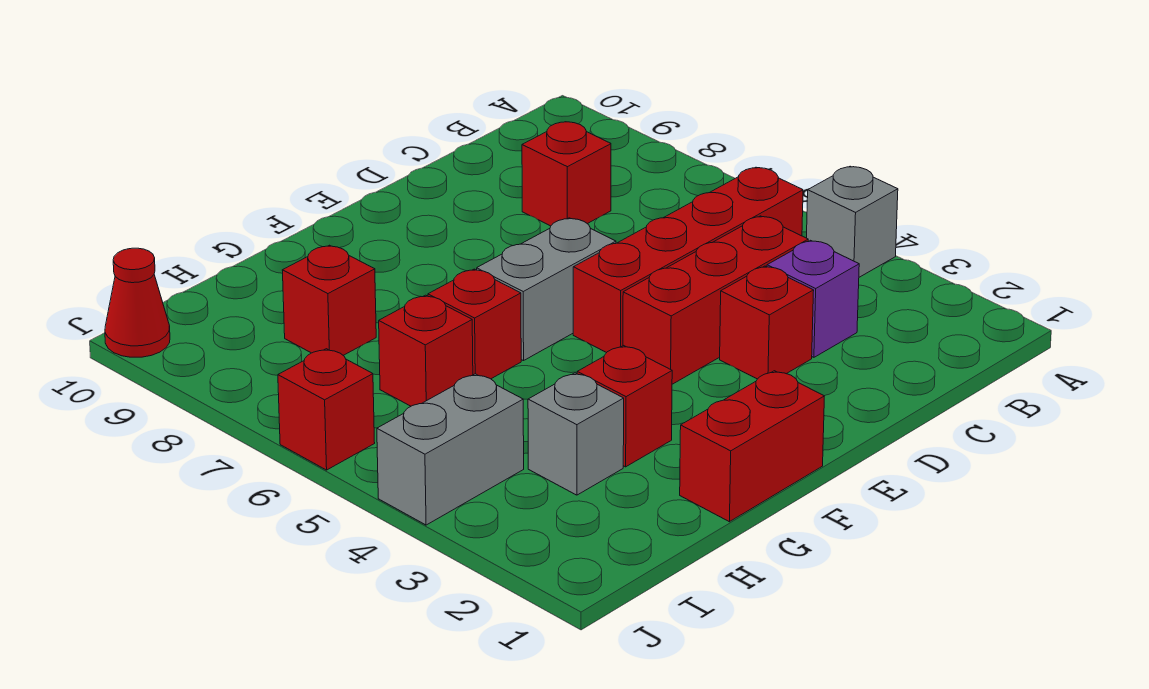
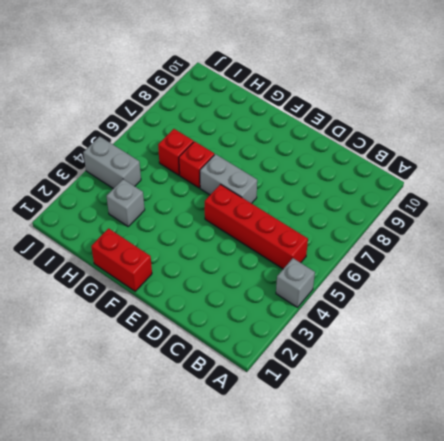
none -> purple brick C3 level 1
none -> red brick C4:E4 level 1
none -> red brick C8 level 1

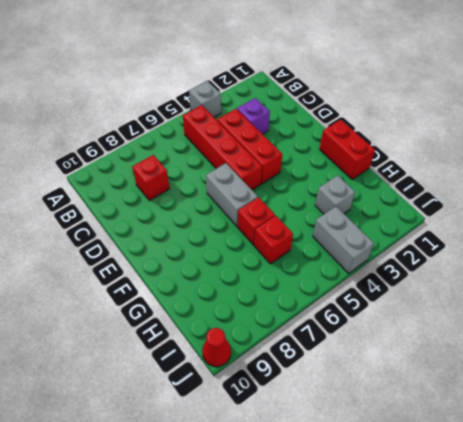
none -> red brick D3 level 1
none -> red brick G3 level 1
none -> red brick H8 level 1

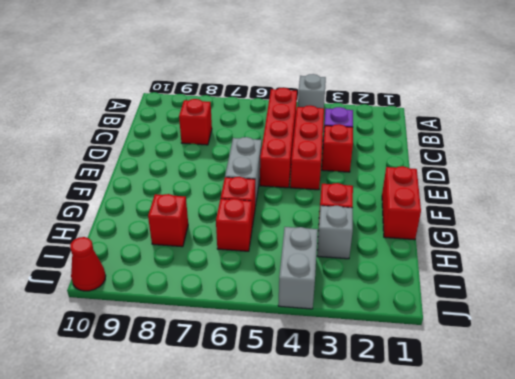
none -> red brick J6 level 1

